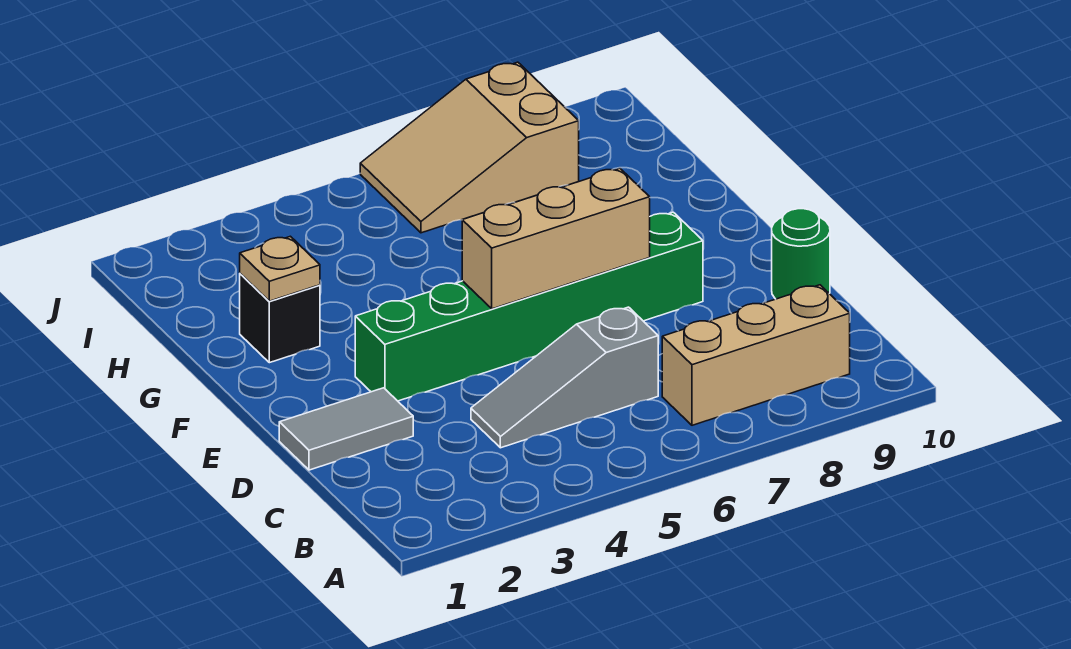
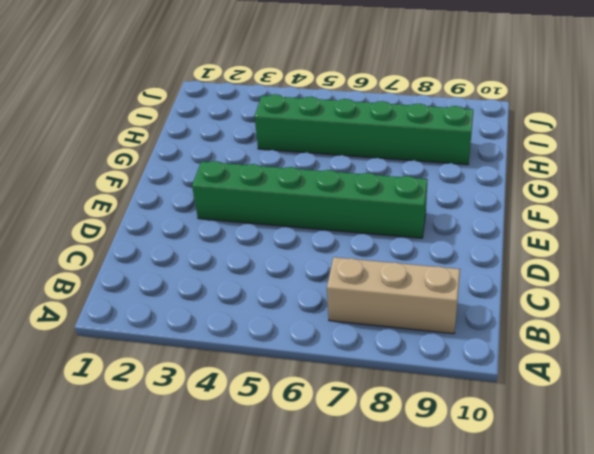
green brick H4:H9 level 1 -> none
none -> grey slope C4:C6 level 1 top 6
none -> grey tile D1:D2 level 1

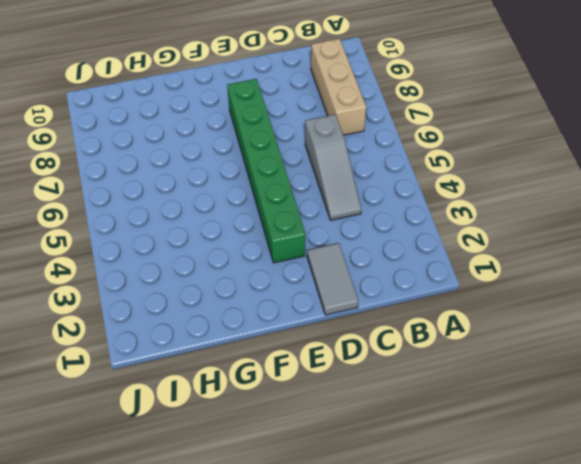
none -> green round brick D10 level 1
none -> black brick G2 level 1

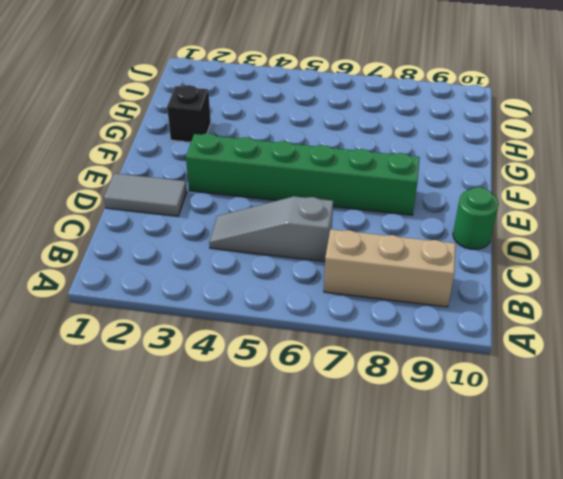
none -> tan slope I6:J8 level 1 top 8
none -> tan brick E5:E7 level 2

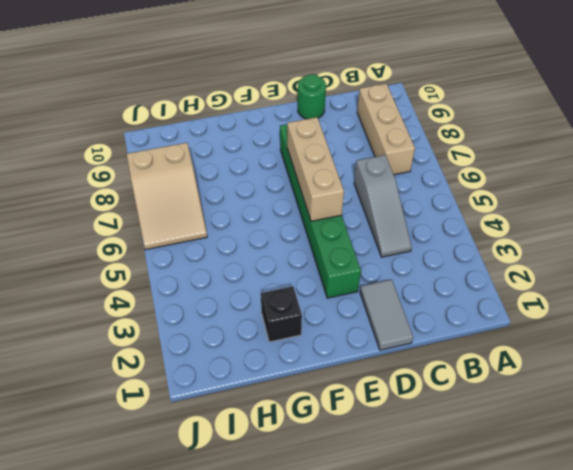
none -> tan plate G2 level 2

